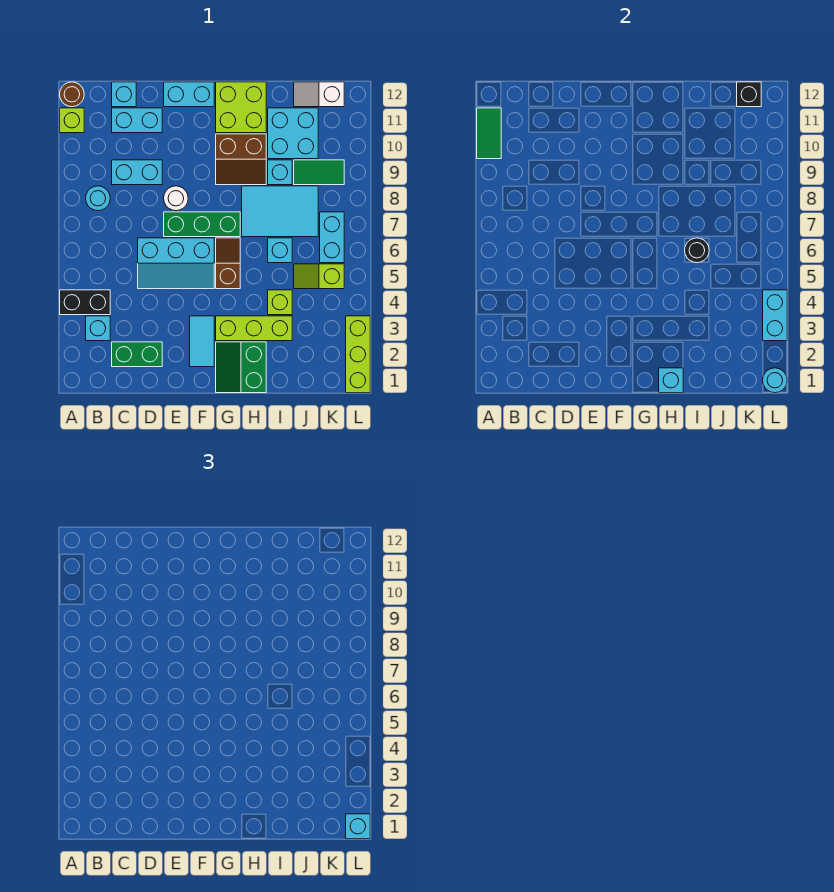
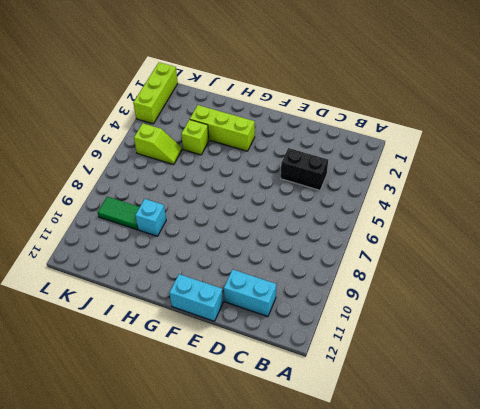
black brick C4:D4 level 1 -> black brick A4:B4 level 1
none -> lime brick A11 level 1
none -> brown round brick A12 level 1
none -> cyan brick B3 level 1
none -> cyan round brick B8 level 1

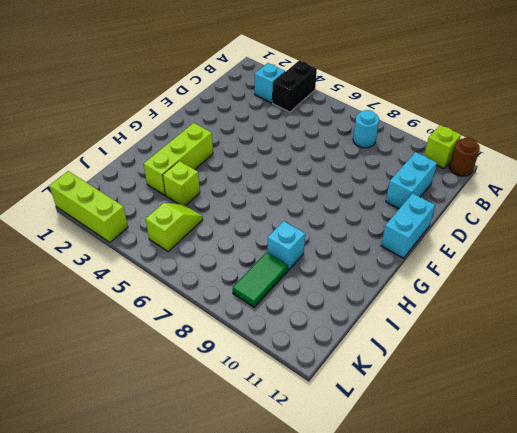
none -> green brick C2:D2 level 1
none -> cyan brick C9:D9 level 1
none -> cyan brick C12 level 1
none -> cyan slope D5:F6 level 1 top 6

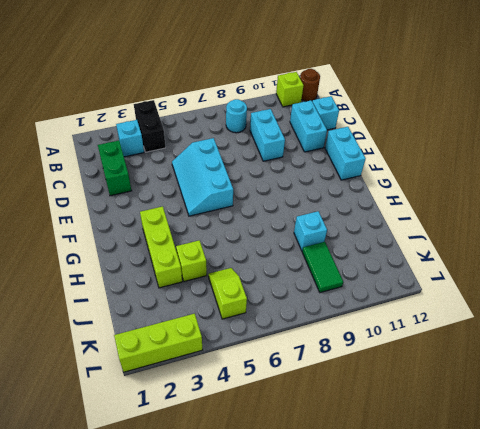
none -> green brick E7:G7 level 1
none -> white round brick E8 level 1
none -> cyan tile F2:F3 level 1
none -> green slope G1:H2 level 1 top H

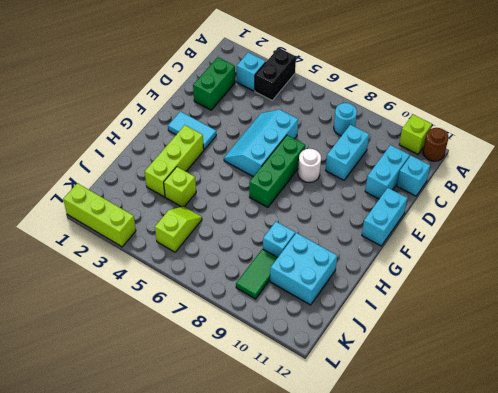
none -> green slope G1:H2 level 1 top H
none -> brown slope G5:G6 level 1 top 5
none -> brown slope G9:H10 level 1 top 10
none -> lime brick G11:H12 level 1

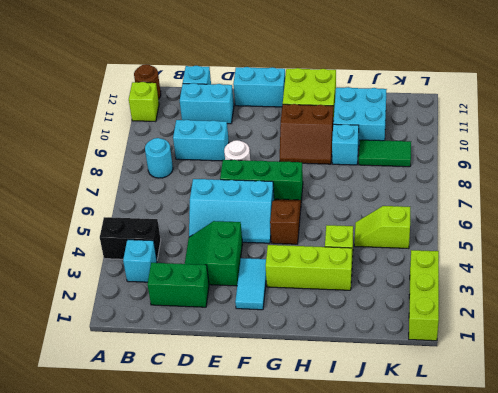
green slope D3:E4 level 1 top E -> green slope G1:H2 level 1 top H
none -> cyan tile H7:J8 level 1
none -> cyan brick I6 level 1
none -> white slope J12:K12 level 1 top K
none -> cyan brick K6:K7 level 1

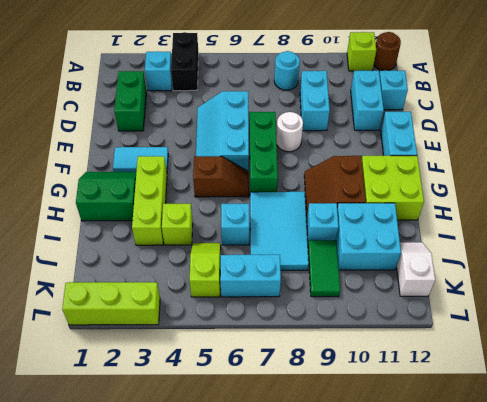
none -> green tile A10:A11 level 2
none -> cyan brick H1 level 2
none -> black round brick I6 level 2
none -> black brick K12 level 2

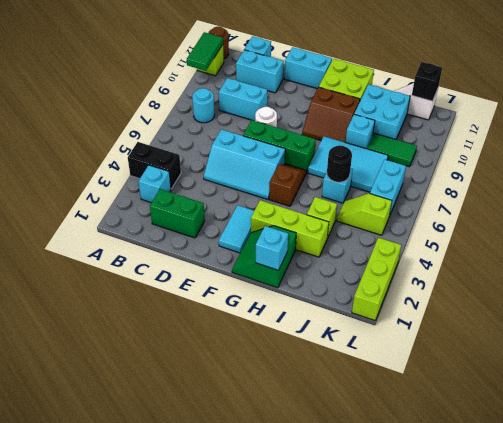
none -> cyan round brick L1 level 2
none -> cyan brick L3:L4 level 2
none -> cyan brick L1 level 3

